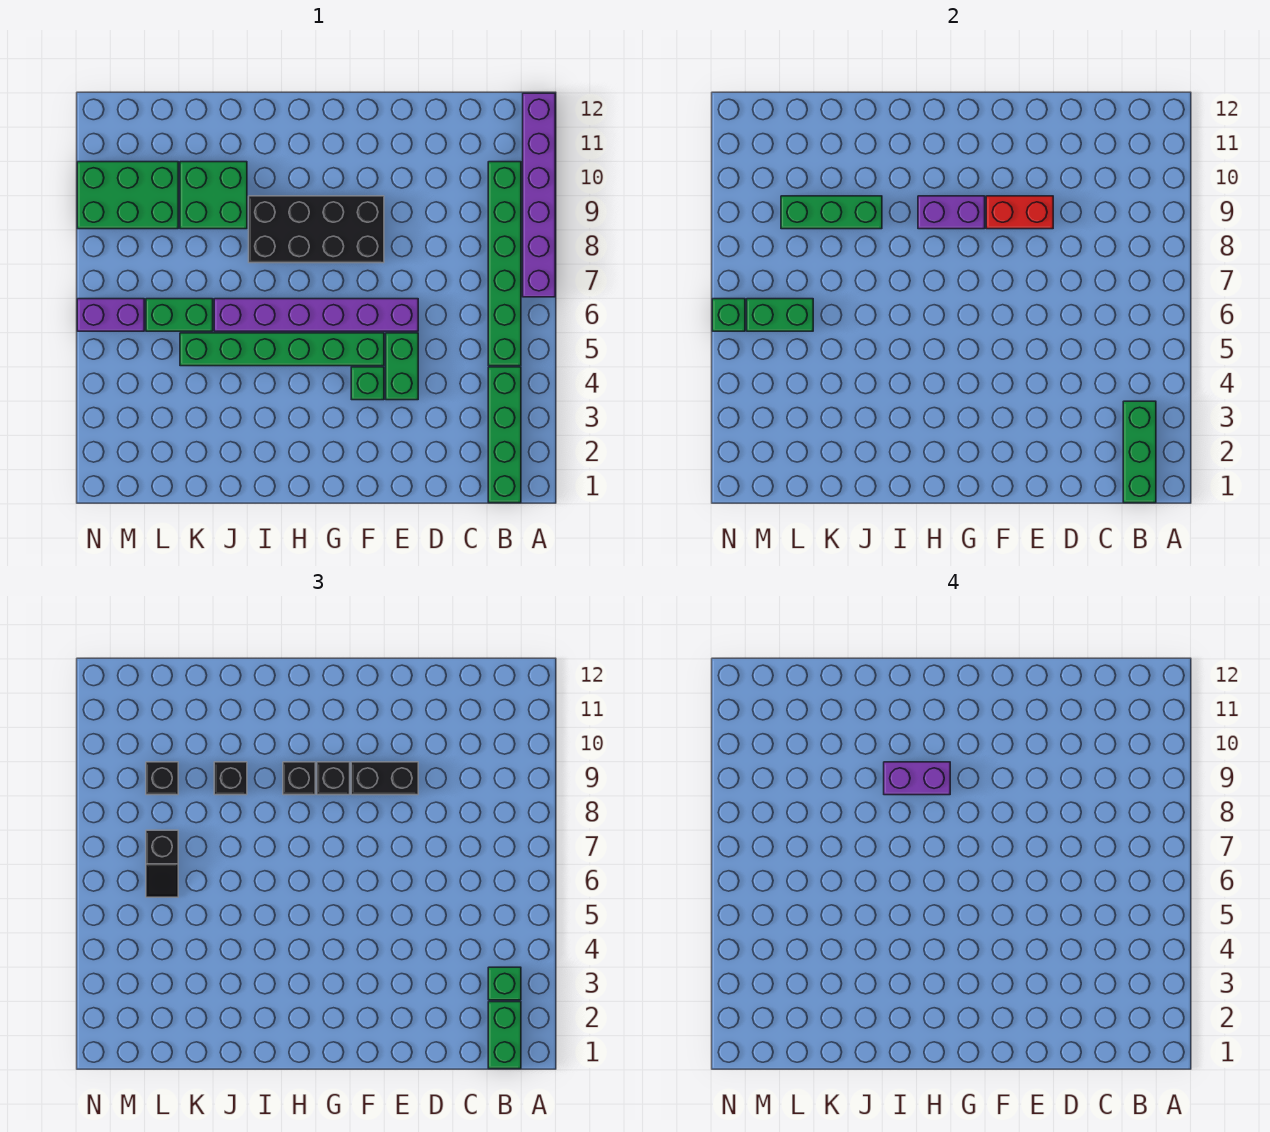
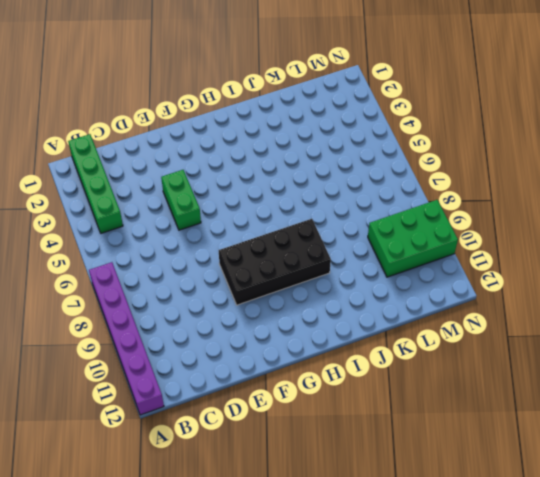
none -> green brick B5:B10 level 1
none -> purple brick E6:J6 level 1
none -> green brick F4 level 1

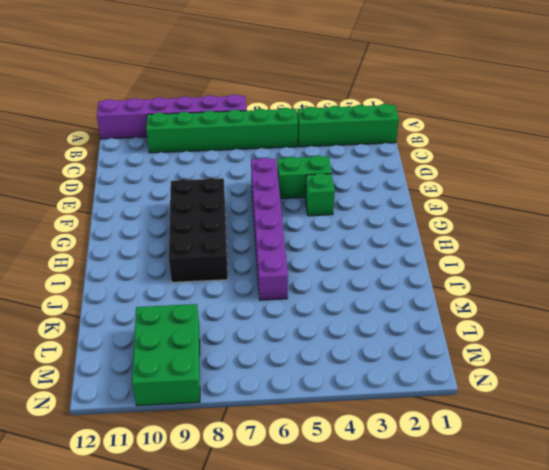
none -> green brick F5:K5 level 1
none -> green brick J9:K10 level 1
none -> green brick K6:L6 level 1

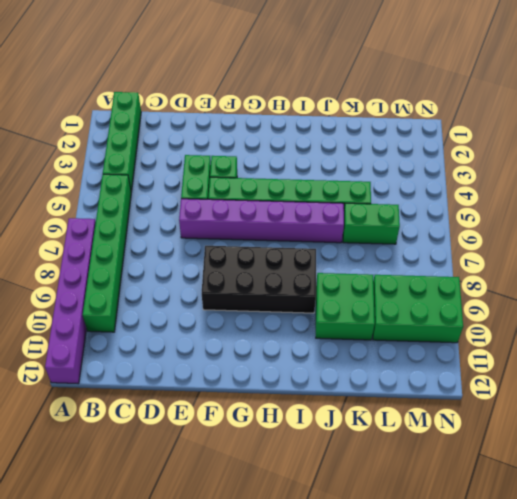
none -> purple brick M6:N6 level 1
none -> green brick B1:B3 level 2
none -> red brick E9:F9 level 2

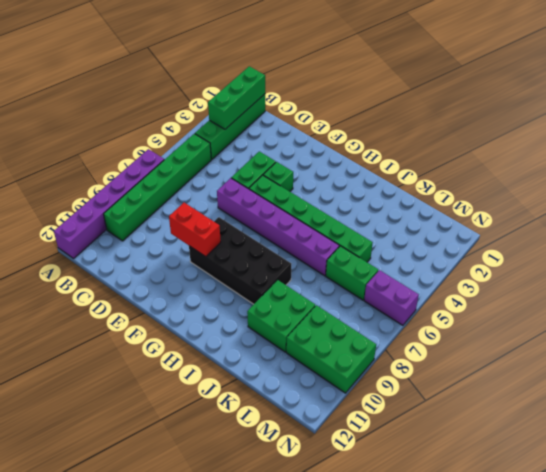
none -> purple brick G9:H9 level 2
none -> green brick J9:L9 level 2
none -> green brick L6:M6 level 2

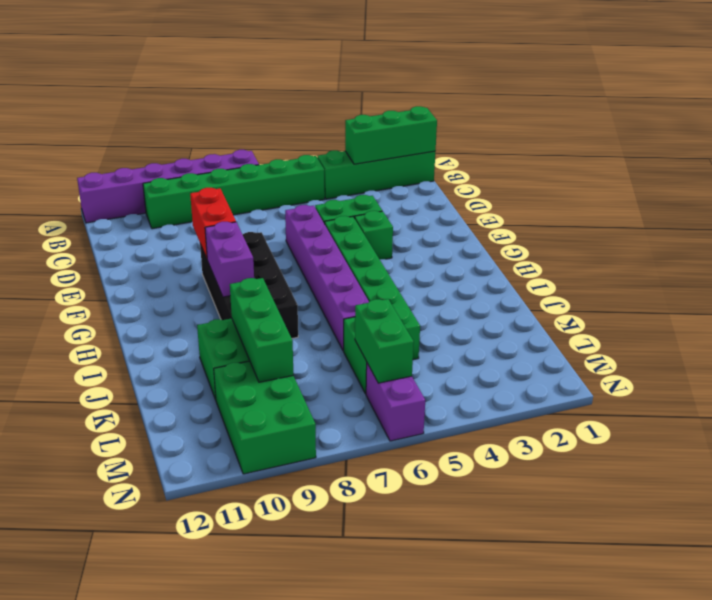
none -> green brick N6 level 2
none -> green brick B1:B2 level 3
none -> green brick B3 level 3

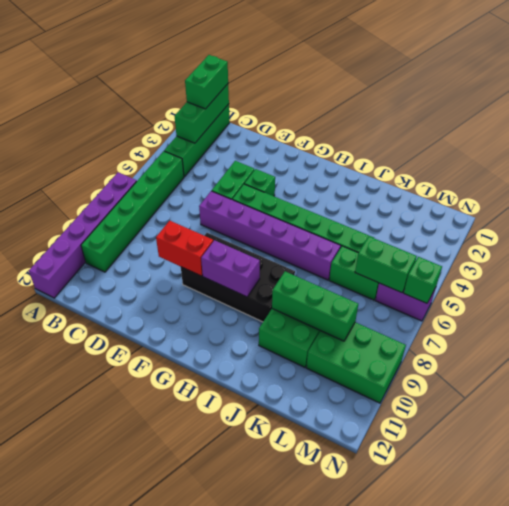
none -> green brick B3 level 3
none -> black brick E9:F9 level 3
none -> black brick G9 level 3

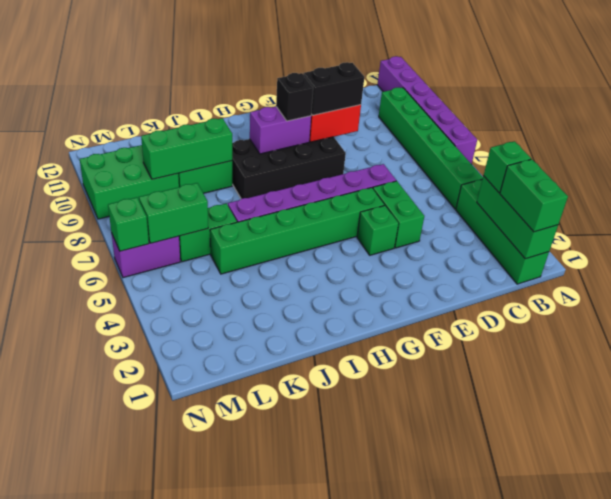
none -> black brick H9 level 3
none -> black brick J9 level 3
none -> black slope L6:L7 level 3 top 7

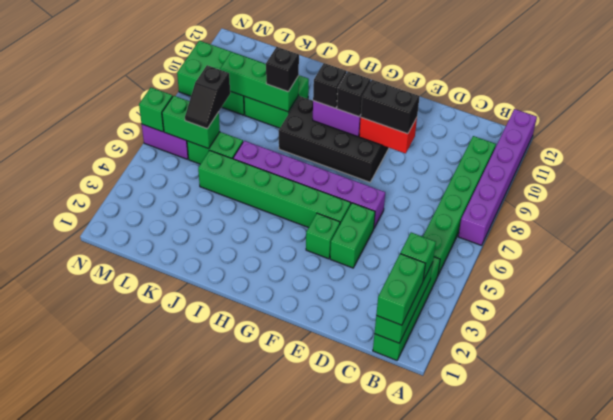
none -> black brick L9 level 3
none -> purple brick H9:I9 level 4

